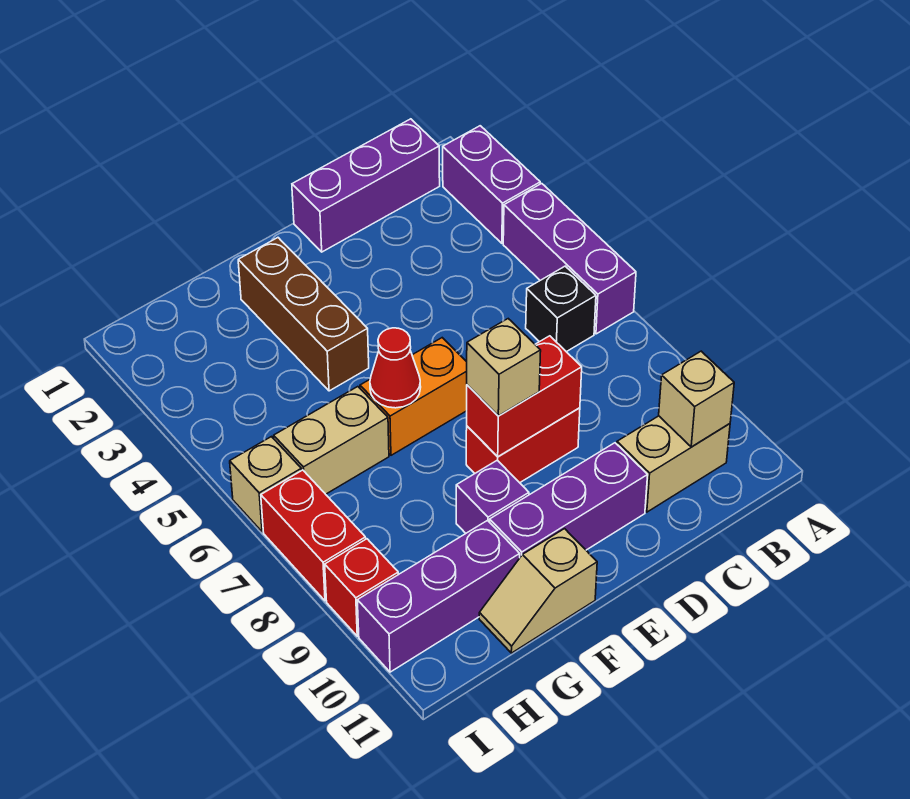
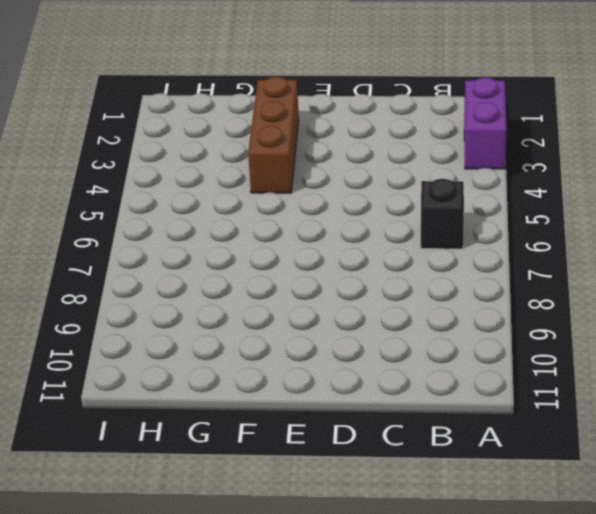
none -> purple brick A4:A6 level 1
none -> purple brick B1:D1 level 1
none -> tan brick B10:C10 level 1

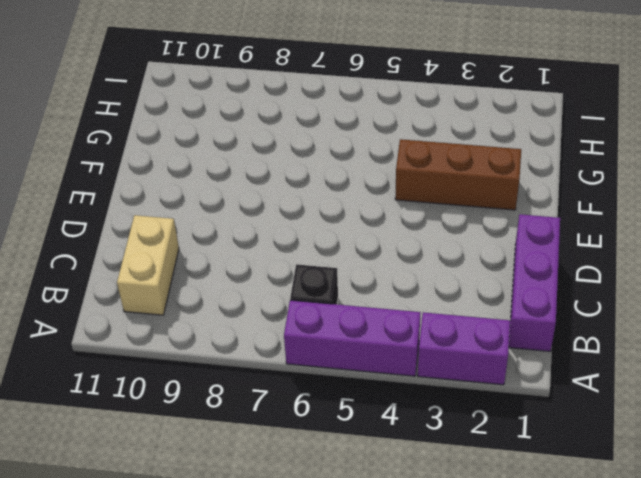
none -> red brick D8:E8 level 1
none -> purple brick D10:F10 level 1
none -> orange brick E6:F6 level 1

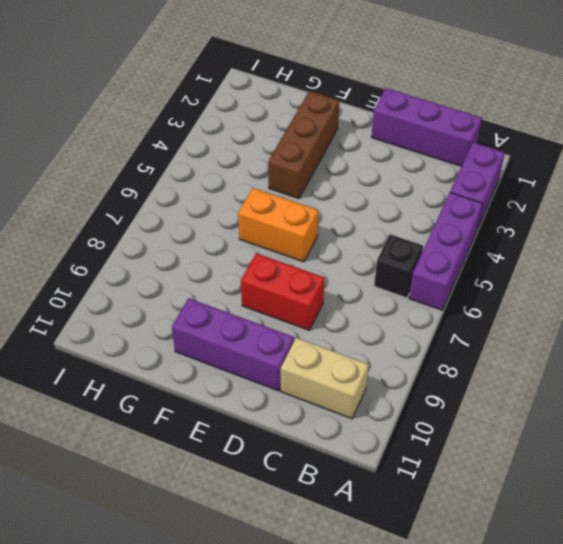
none -> purple brick F9 level 1
none -> tan slope F11:G11 level 1 top F
none -> tan brick G6:H6 level 1

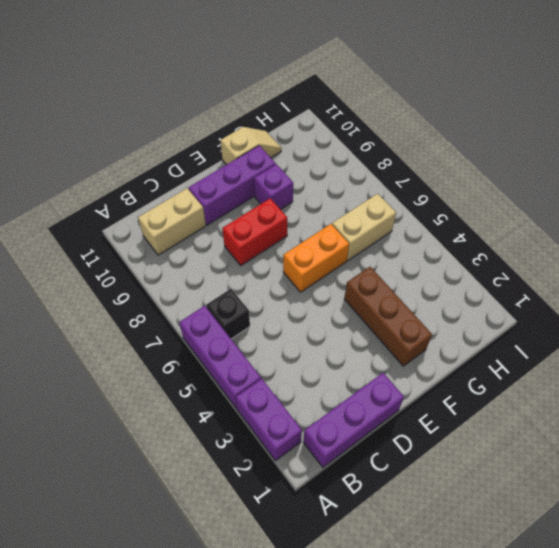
none -> purple brick G10:I10 level 1
none -> tan brick I6 level 1
none -> red brick I7:I8 level 1

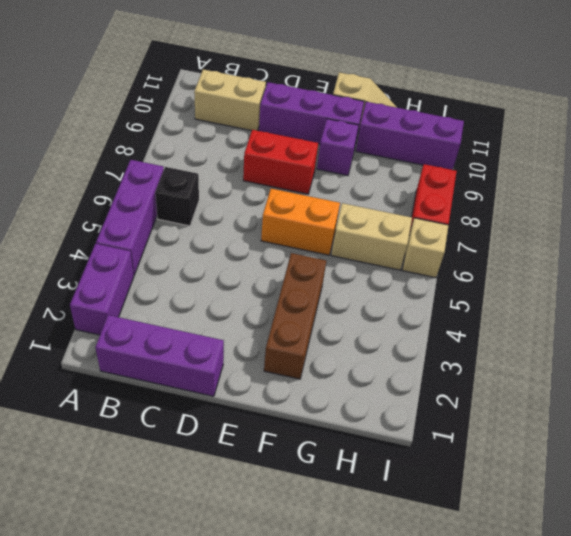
none -> red brick I9 level 1
none -> tan brick B10 level 2
none -> red brick D8:E8 level 2

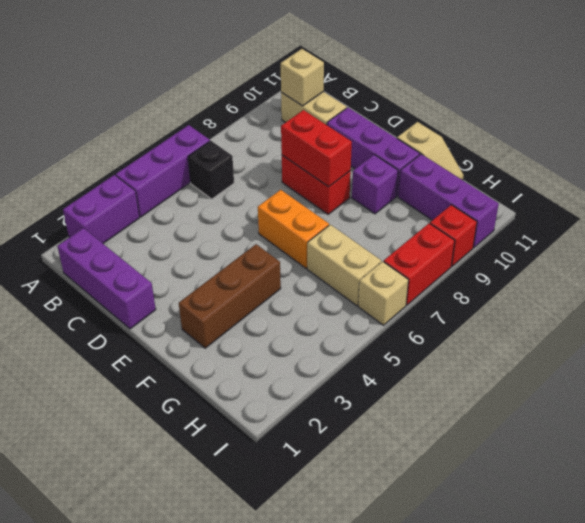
none -> red cone F6 level 2
none -> tan brick E8 level 3

